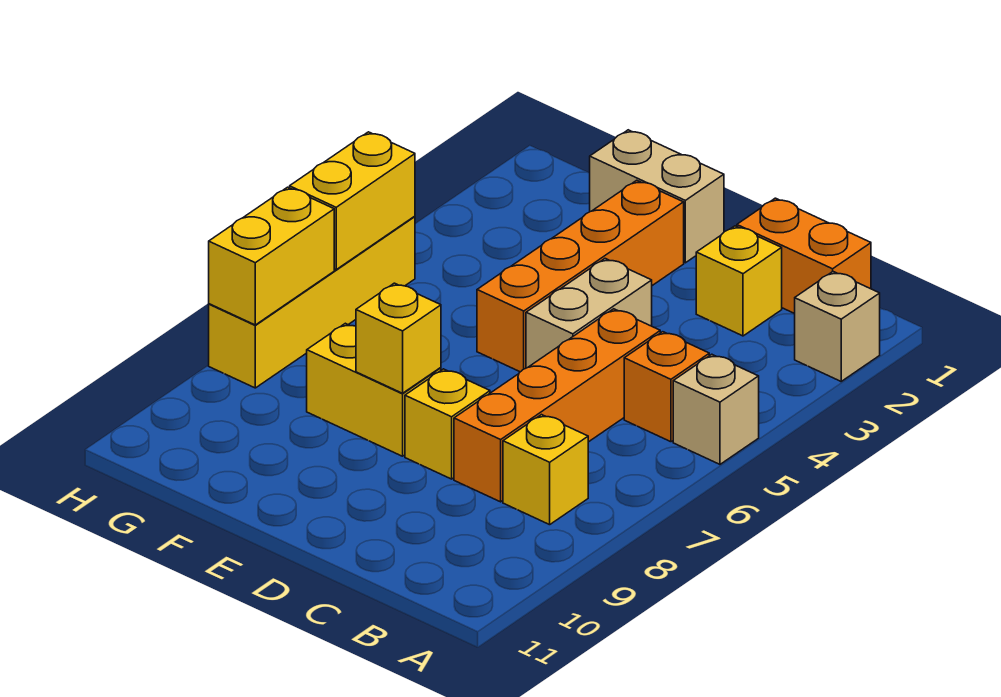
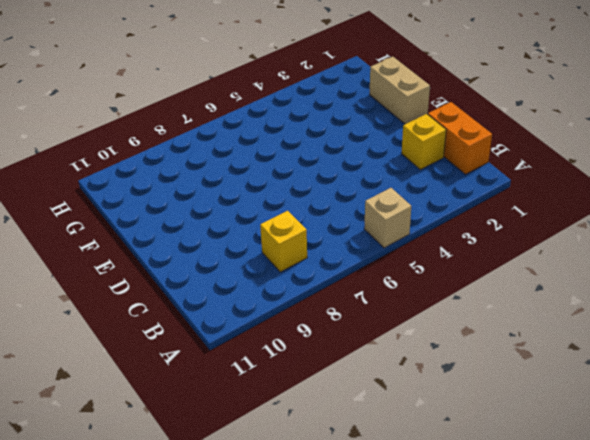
none -> tan brick A2 level 1
none -> orange brick B5 level 1
none -> orange brick C5:C8 level 1

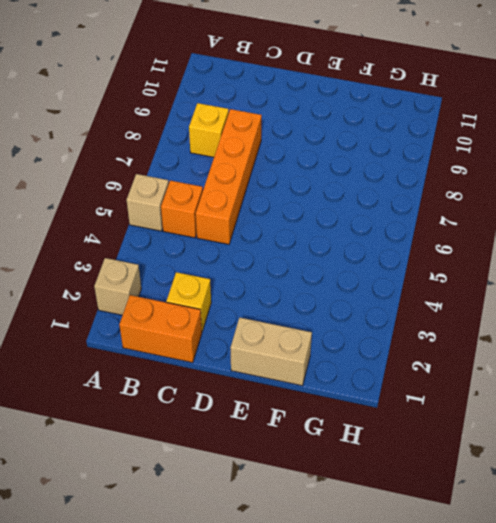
none -> tan brick D4:D5 level 1
none -> yellow brick D8 level 1
none -> orange brick E2:E5 level 1

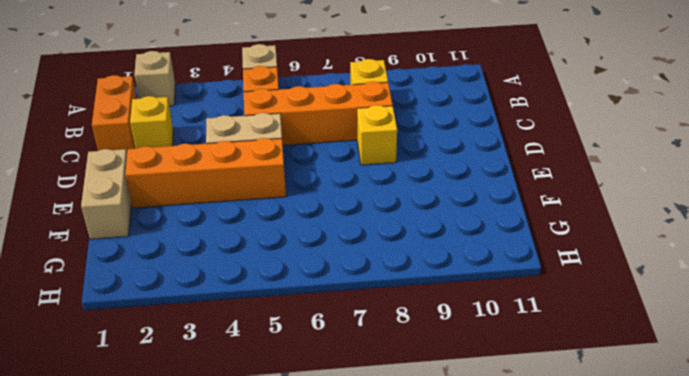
none -> yellow brick E8:F8 level 1
none -> yellow brick H5:H8 level 1
none -> yellow brick E8 level 2

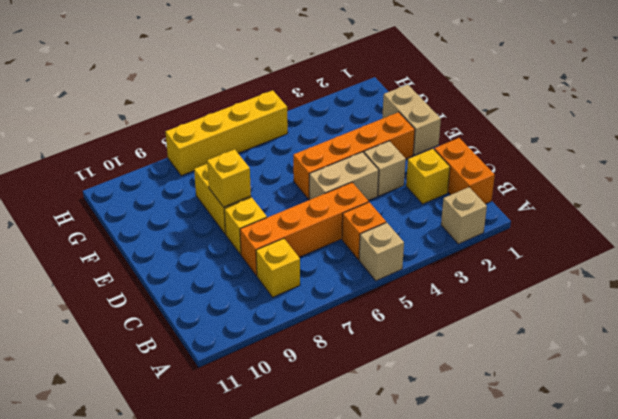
tan brick D3 level 1 -> none
none -> yellow brick H5:H6 level 2
none -> yellow brick H7:H8 level 2

